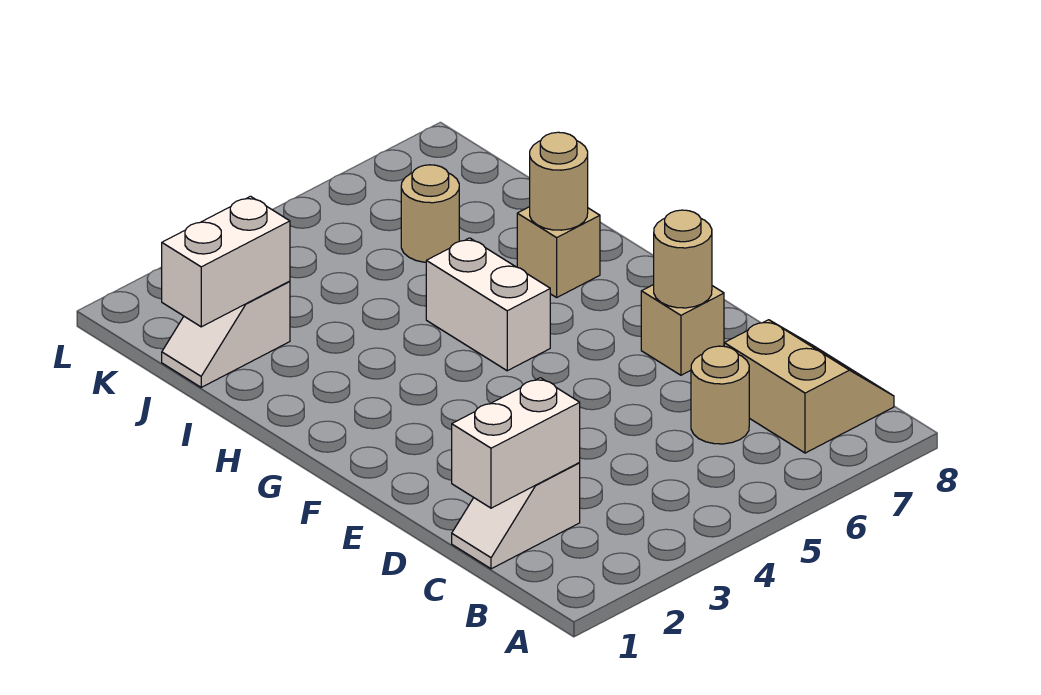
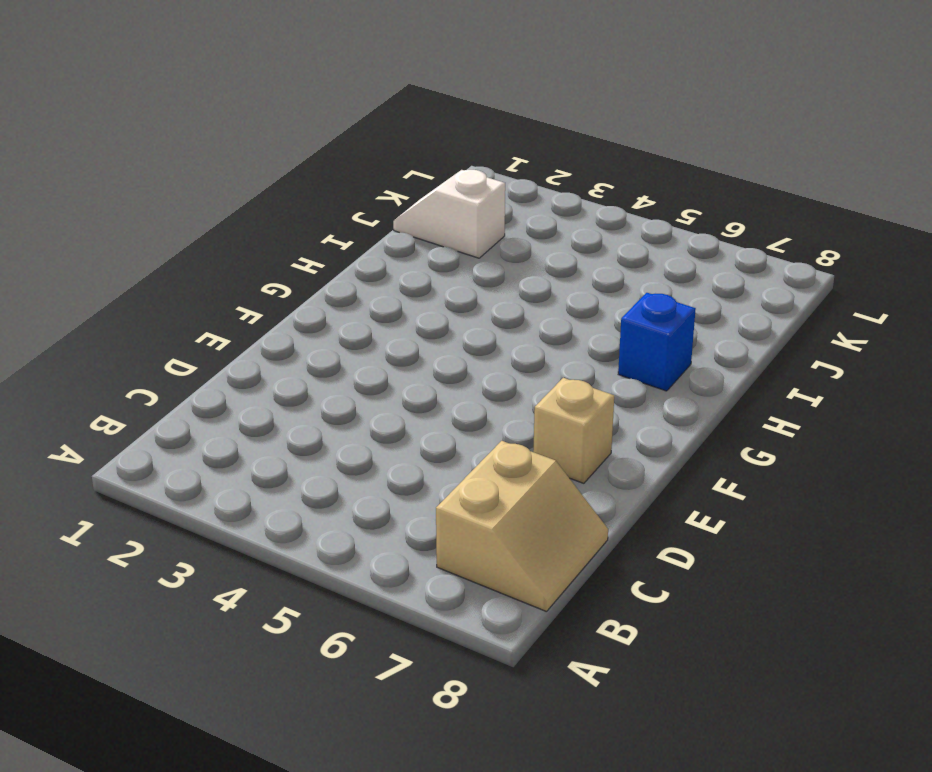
blue brick H7 level 1 -> tan brick H7 level 1
none -> white slope C1:C2 level 1 top 2
none -> tan round brick C6 level 1
none -> white brick G5:H5 level 1

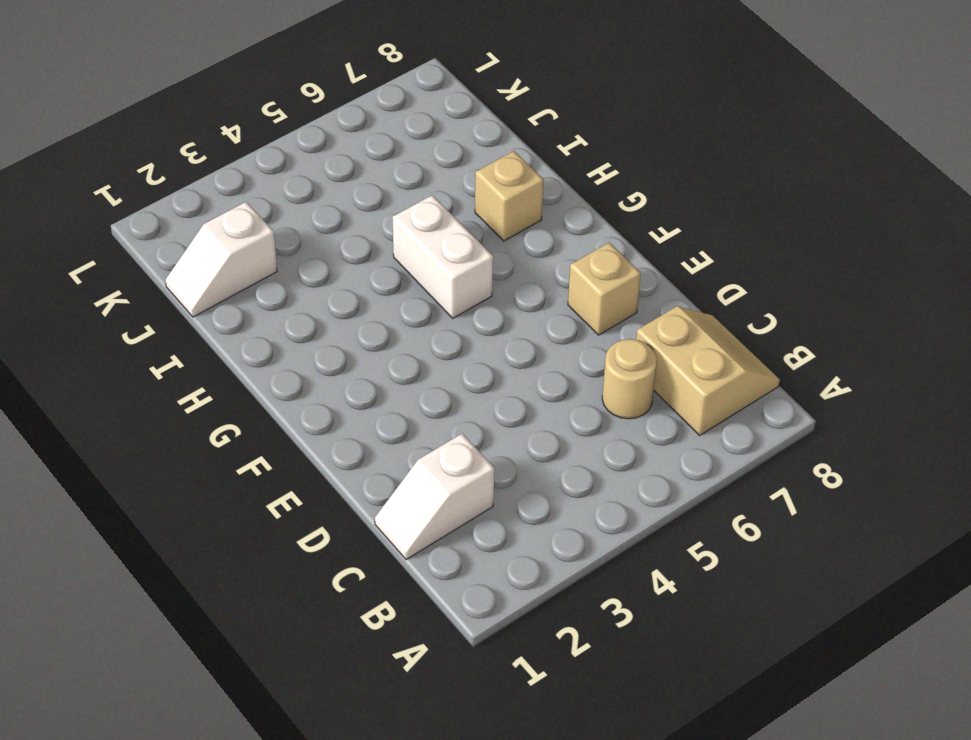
none -> tan round brick J6 level 1
none -> white brick C1:C2 level 2
none -> tan round brick E7 level 2

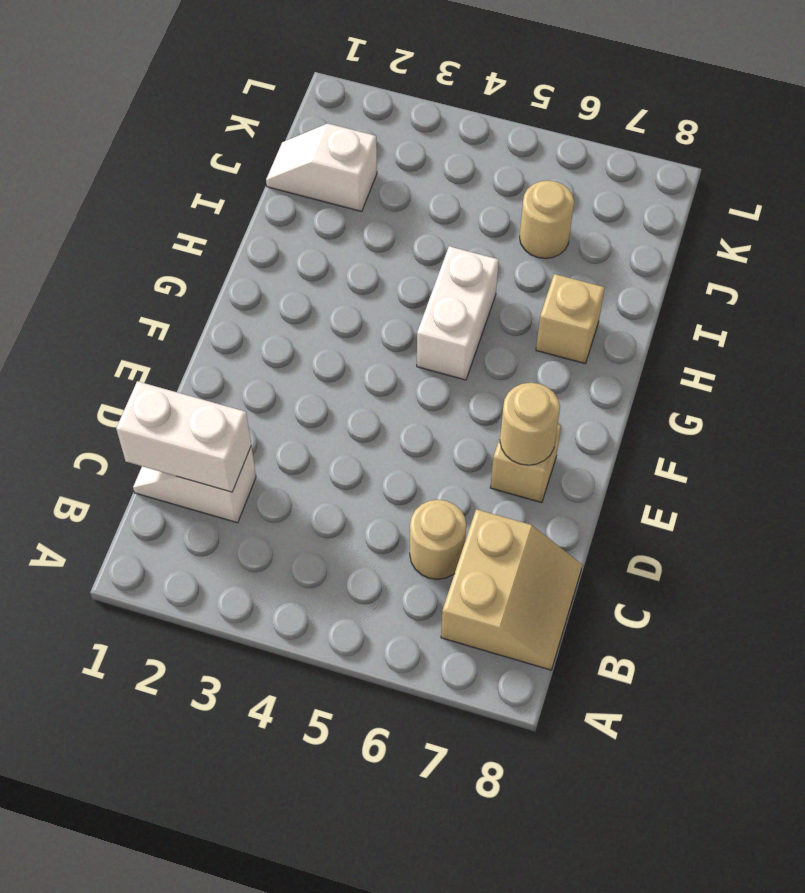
none -> tan round brick H7 level 2
none -> white brick J1:J2 level 2

